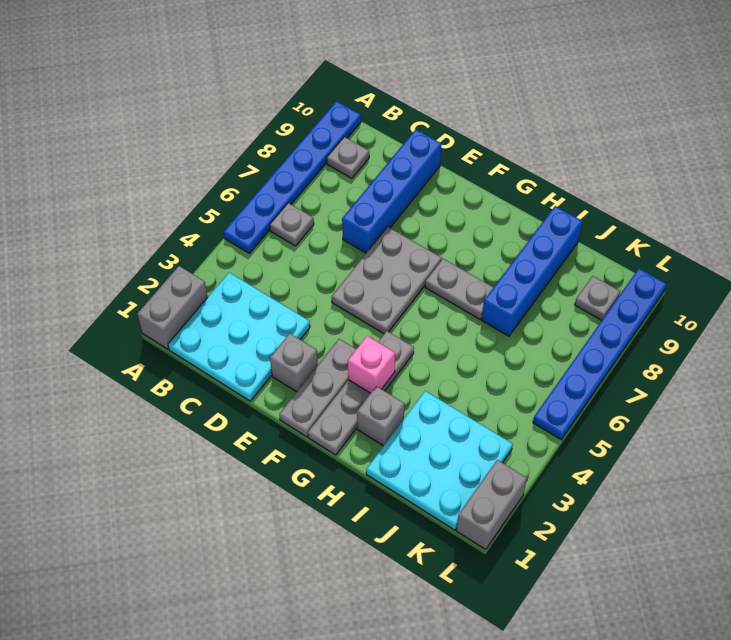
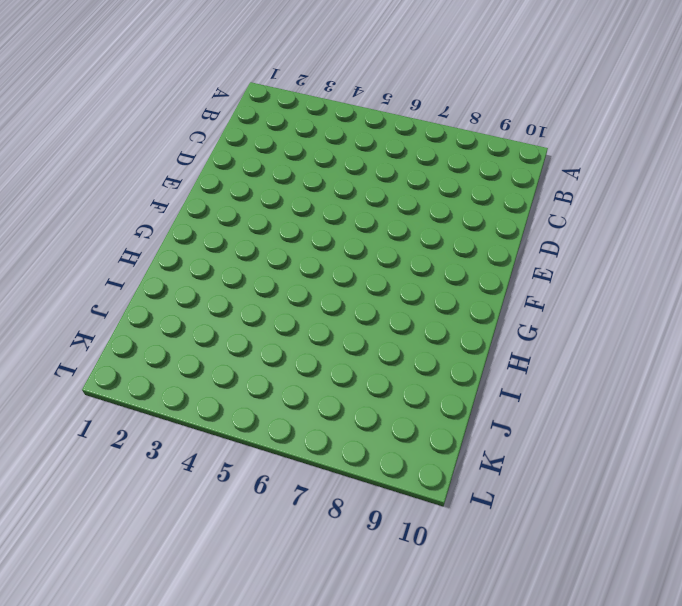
none -> grey brick A1:A2 level 1
none -> blue plate A5:A10 level 1
none -> cyan plate B1:D3 level 1

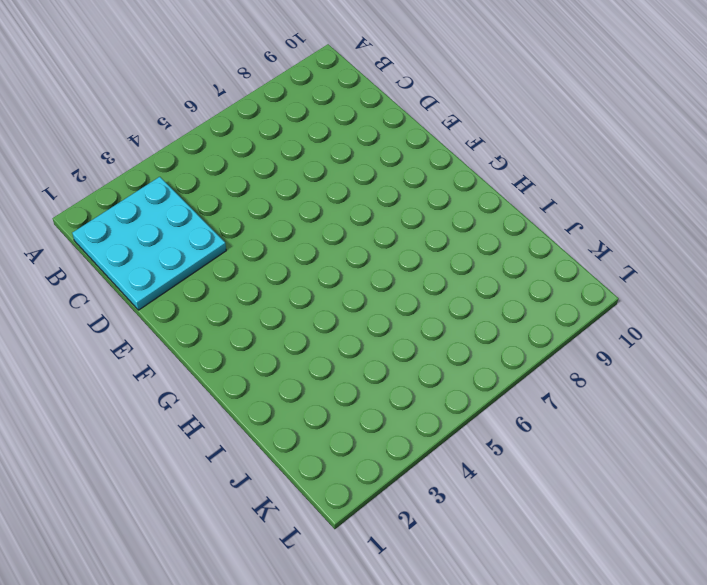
none -> grey brick A1:A2 level 1
none -> blue plate A5:A10 level 1
none -> grey plate B6 level 1

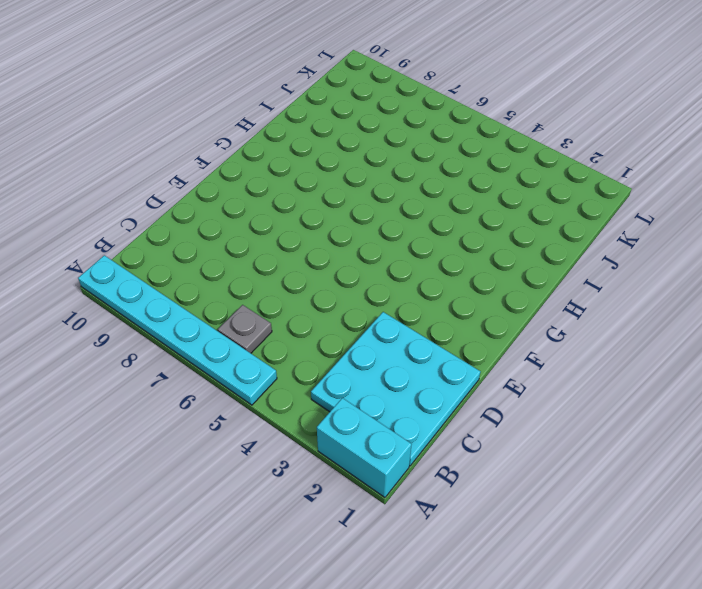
cyan brick A1:A2 level 1 -> grey brick A1:A2 level 1
cyan plate A5:A10 level 1 -> blue plate A5:A10 level 1
none -> grey plate B9 level 1
none -> blue brick D7:D10 level 1
none -> grey brick E2 level 1

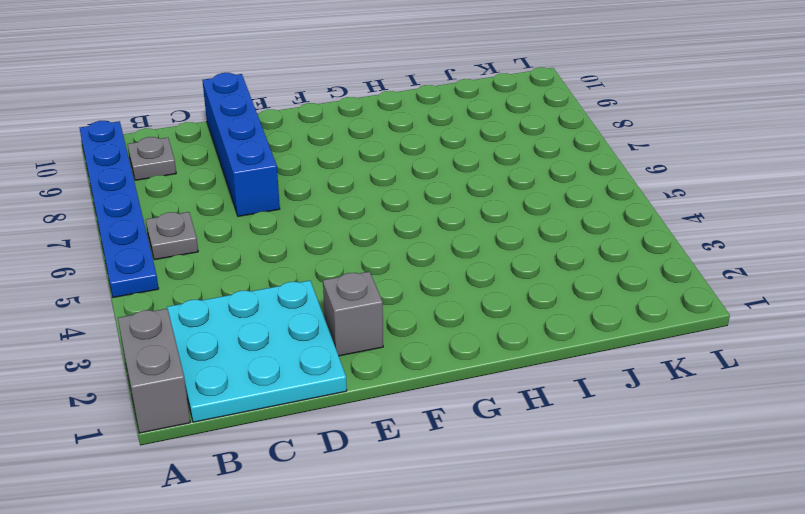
none -> grey plate E5:F7 level 1
none -> grey plate F1:F3 level 1
none -> grey plate G1:G4 level 1

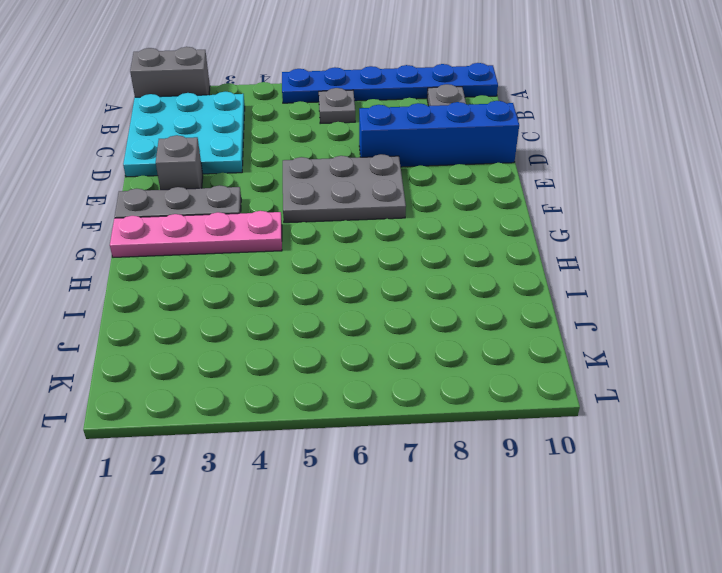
pink plate G1:G4 level 1 -> grey plate G1:G4 level 1
none -> grey plate G7:H7 level 1
none -> grey brick H2 level 1
none -> cyan plate I1:K3 level 1

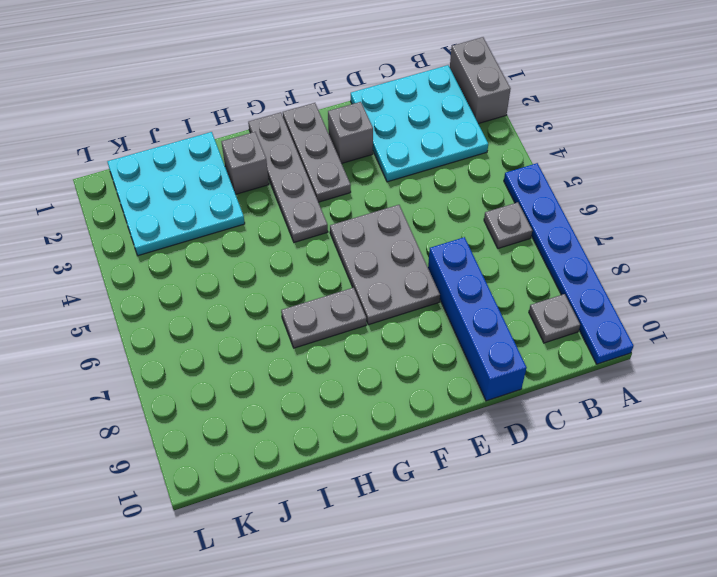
none -> blue brick I7:I10 level 1
none -> grey plate K9 level 1
none -> grey brick L1:L2 level 1

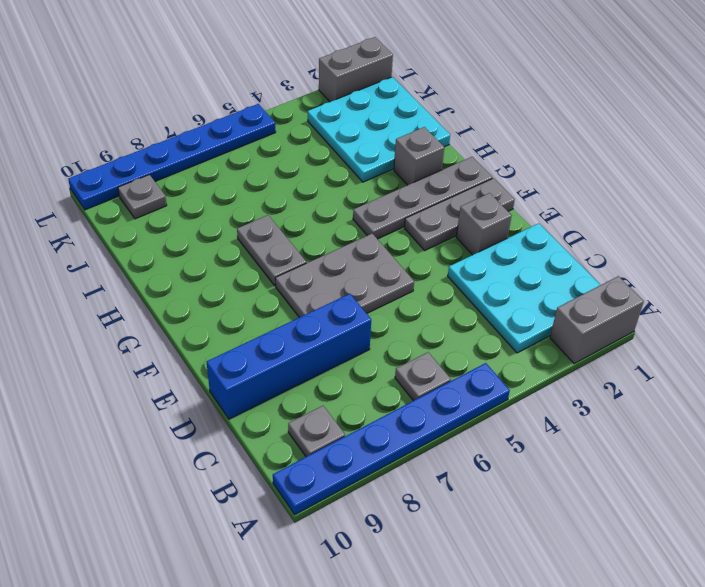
none -> blue brick I7:I10 level 1
none -> pink brick G3 level 2

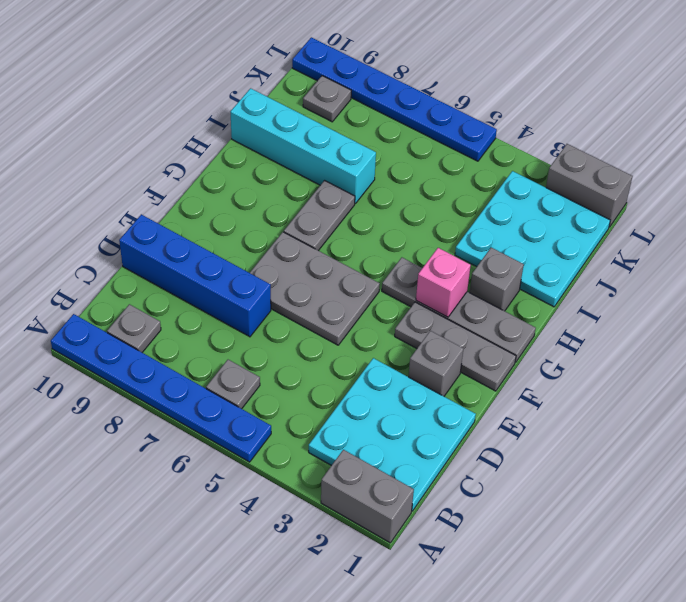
cyan brick I7:I10 level 1 -> blue brick I7:I10 level 1

